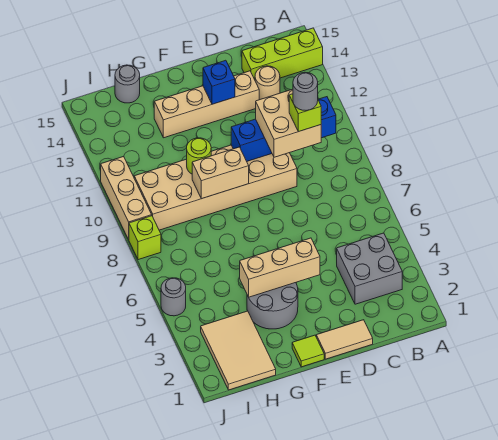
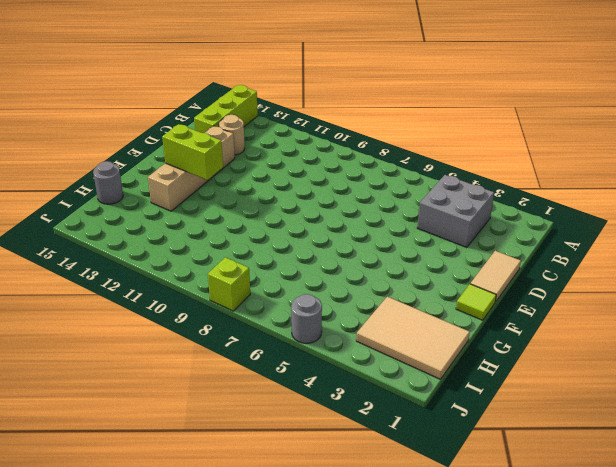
lime brick F12:F13 level 2 -> none
none -> tan brick D9:I10 level 1
none -> grey round brick F3:G4 level 1
none -> tan brick J9:J11 level 1

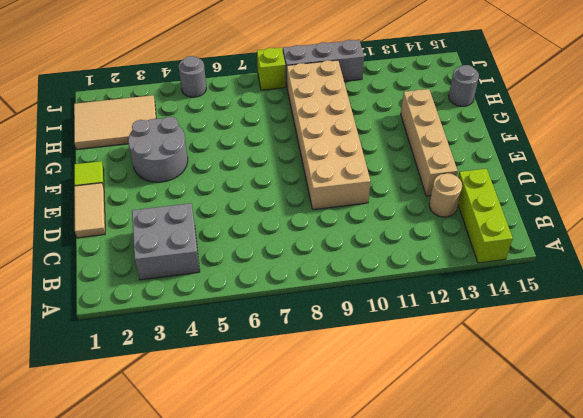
grey brick J9:J11 level 1 -> tan brick J9:J11 level 1
none -> blue brick B10:E10 level 2
none -> tan brick E4:G4 level 2
none -> blue brick E13 level 2

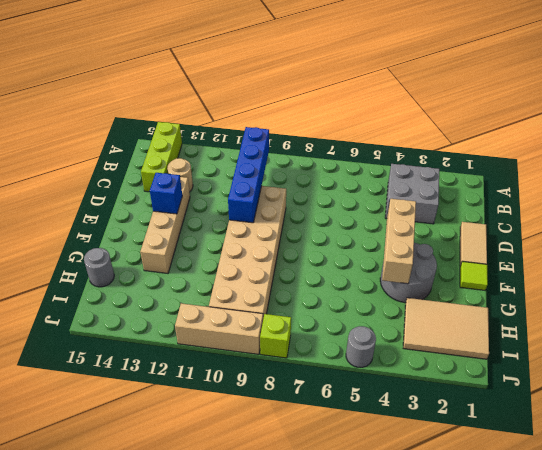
none -> tan brick F9:G9 level 2
none -> lime round brick G10 level 2
none -> tan brick C9:D10 level 3

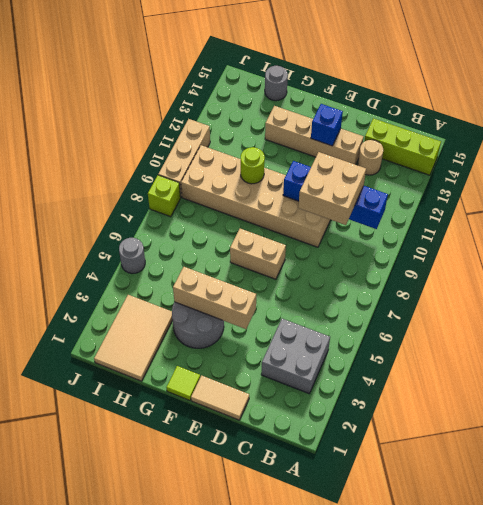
tan brick E7:F7 level 1 -> tan brick F9:G9 level 2
none -> lime brick C9 level 4
none -> grey round brick C9 level 5

